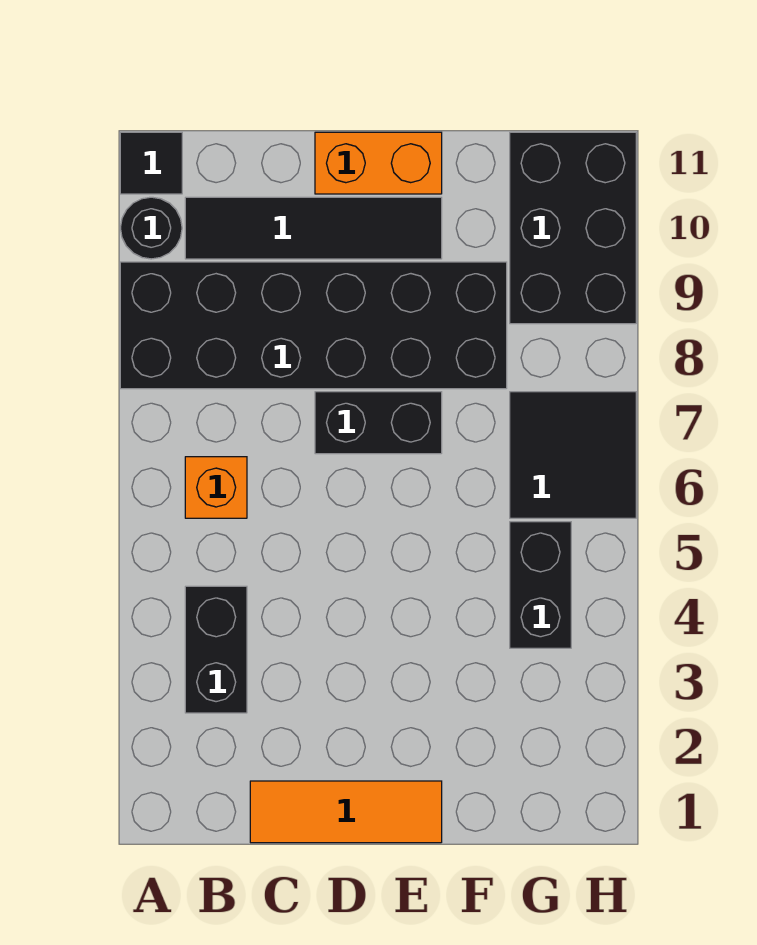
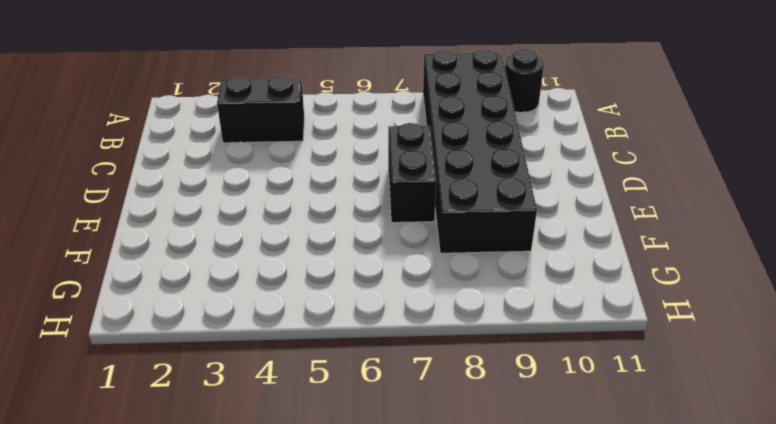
none -> black tile A11 level 1
none -> orange brick B6 level 1
none -> black tile B10:E10 level 1

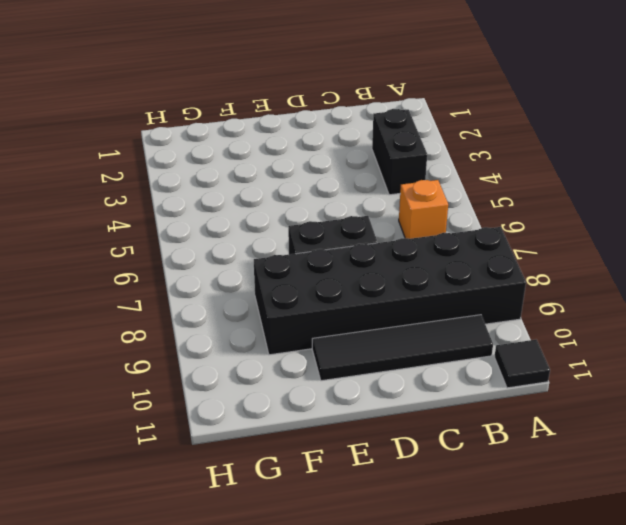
none -> black round brick A10 level 1
none -> orange tile C1:E1 level 1
none -> orange brick D11:E11 level 1

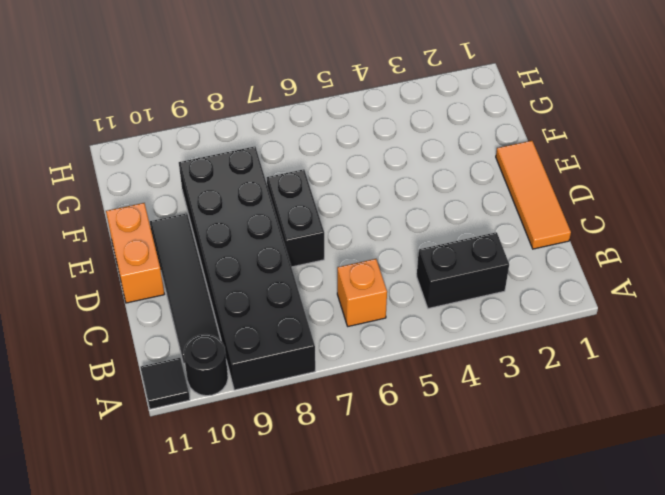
none -> black brick G4:G5 level 1
none -> black tile G6:H7 level 1
none -> black brick G9:H11 level 1

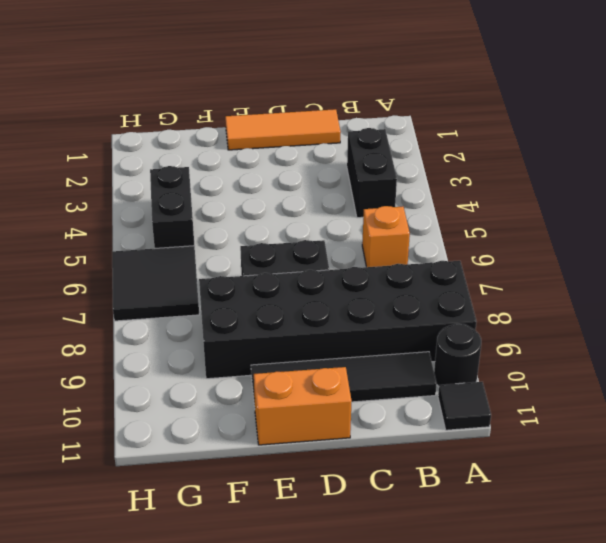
none -> black brick G9:H11 level 1

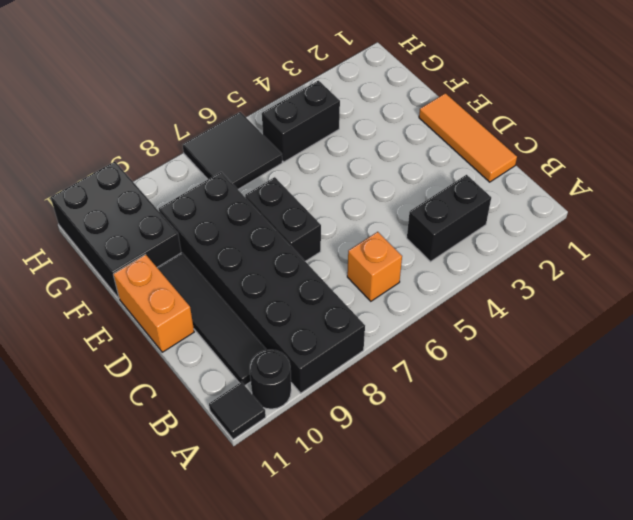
black brick F10:H11 level 1 -> black brick G9:H11 level 1

